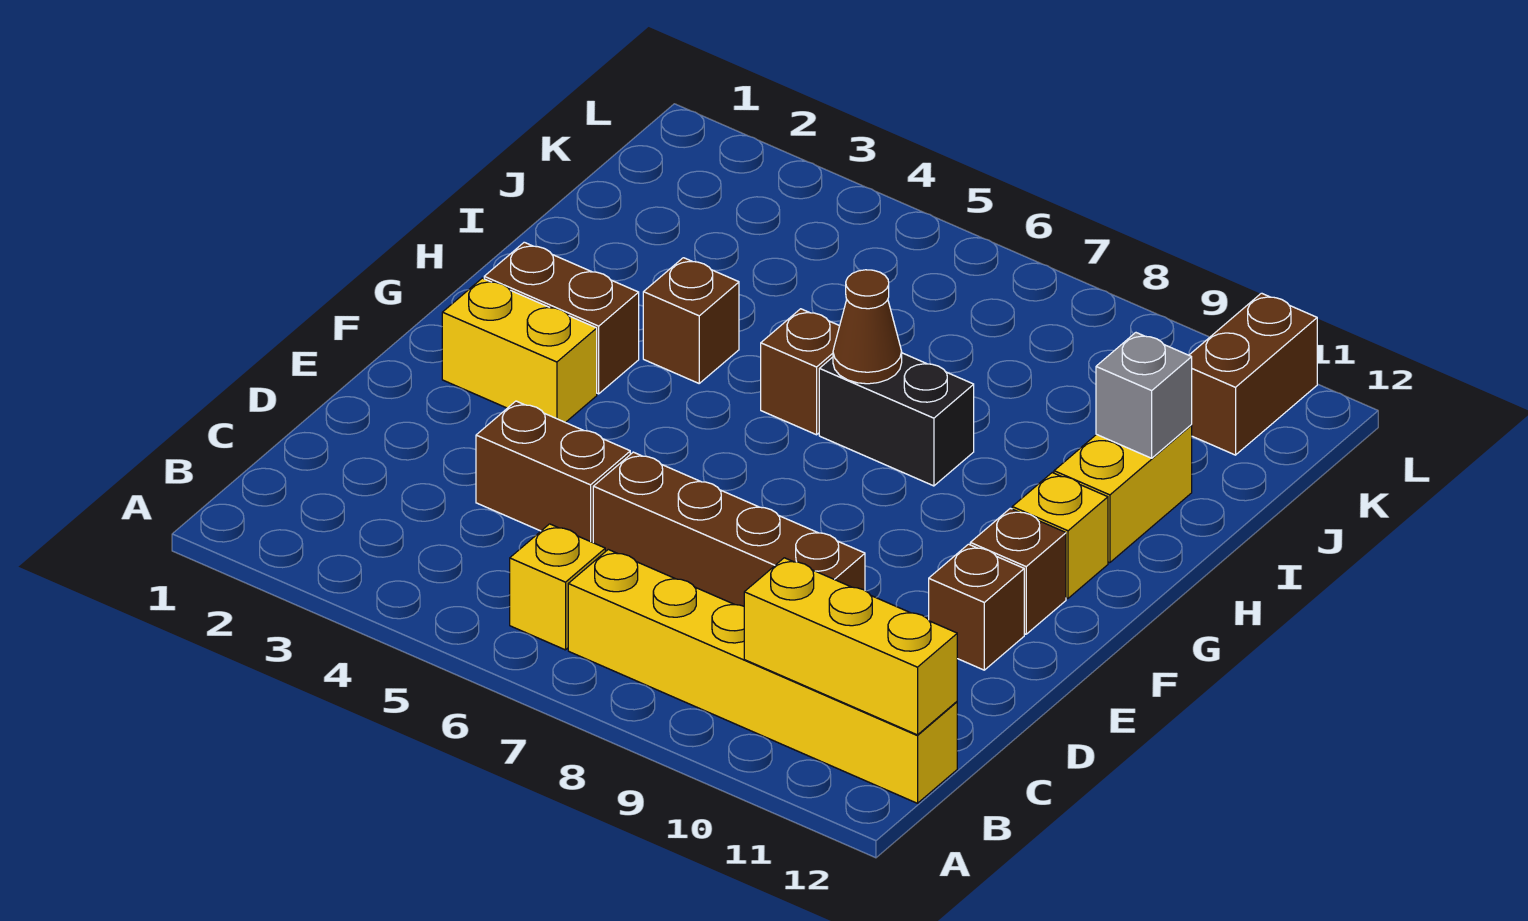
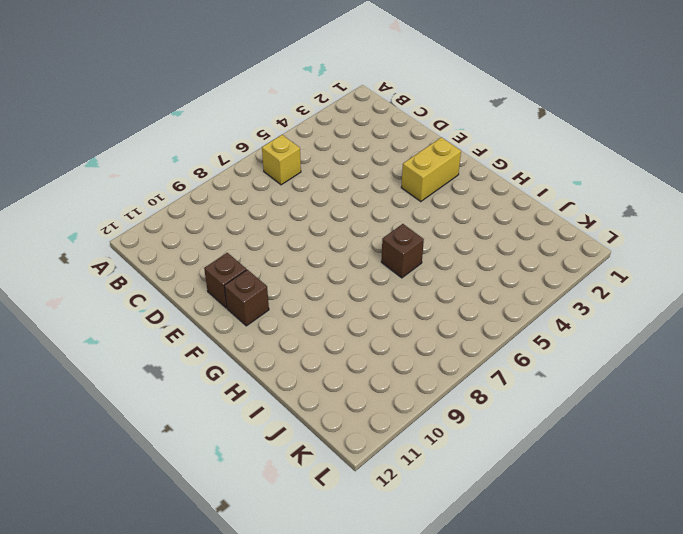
none -> yellow brick B7:B12 level 1
none -> brown brick D4:D5 level 1
none -> brown brick D6:D9 level 1

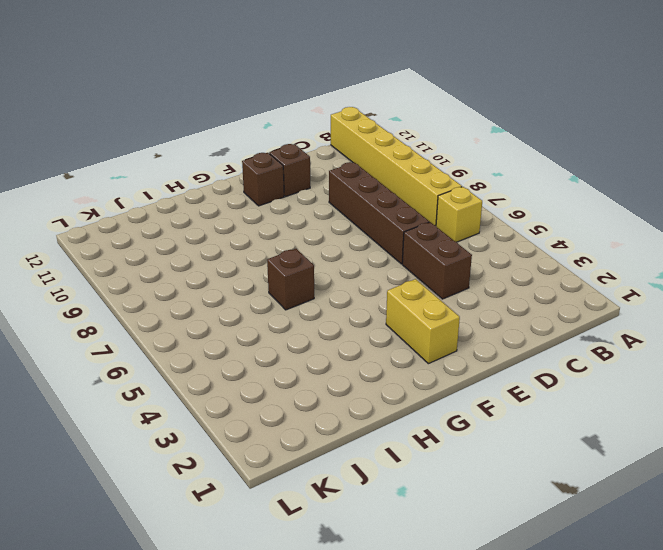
none -> brown brick G2:G3 level 1
none -> yellow brick G11 level 1
none -> brown brick H4 level 1

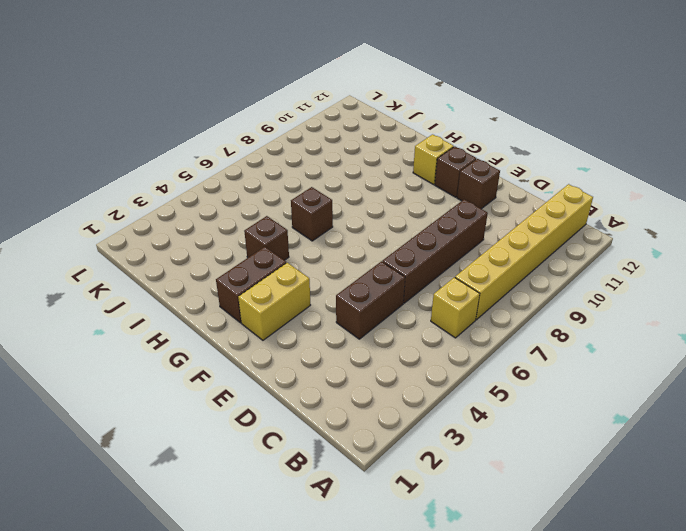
none -> black brick H7:H8 level 1
none -> yellow brick H11:I11 level 1
none -> brown brick K11:L11 level 1

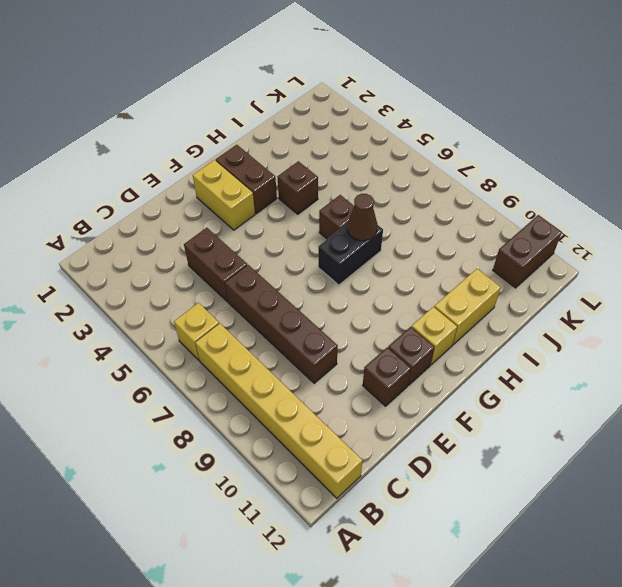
black brick G7:H7 level 1 -> black brick H7:H8 level 1
none -> yellow brick B10:B12 level 2
none -> grey brick I11 level 2

